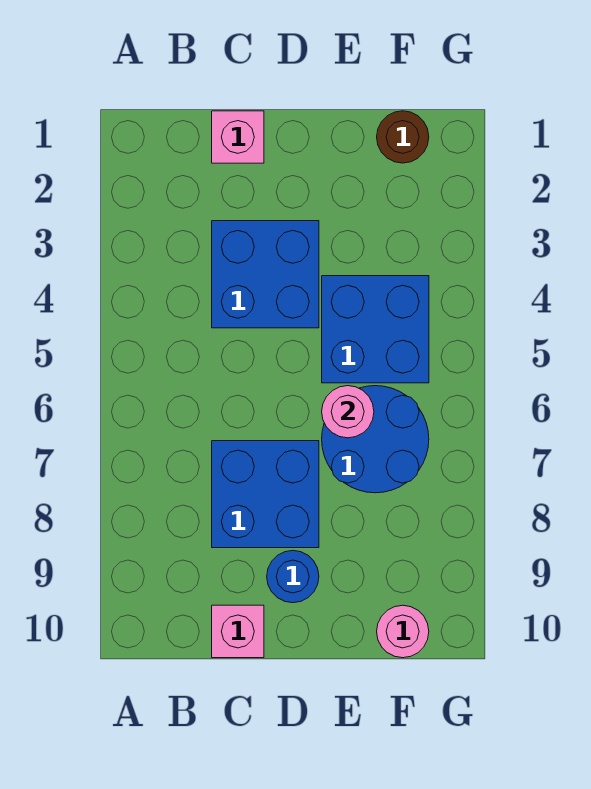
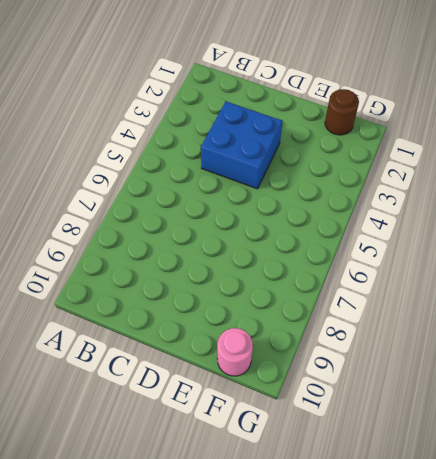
none -> pink brick C1 level 1
none -> blue brick C7:D8 level 1

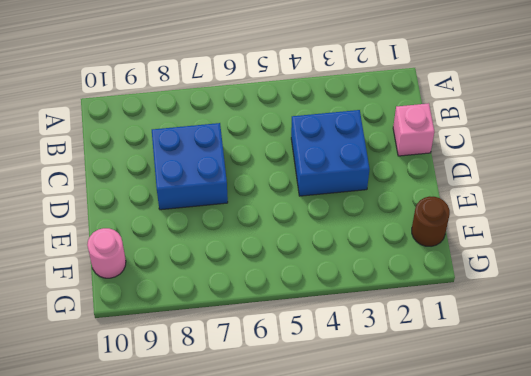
none -> pink brick C10 level 1
none -> blue round brick D9 level 1

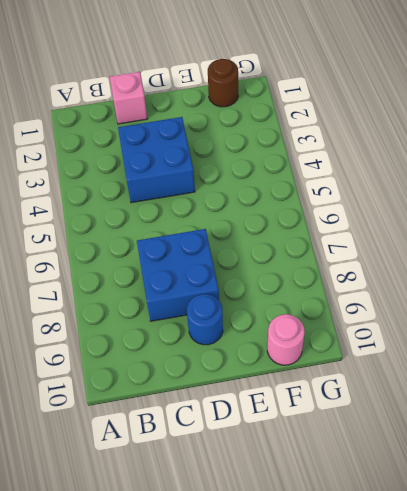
none -> pink brick C10 level 1
none -> blue brick E4:F5 level 1

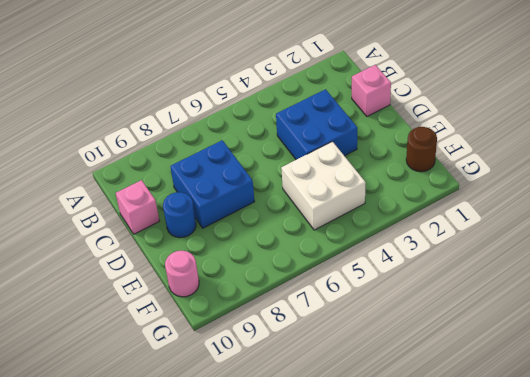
white brick E4:F5 level 1 -> blue brick E4:F5 level 1
none -> blue round brick E6:F7 level 1
none -> pink round brick E6 level 2

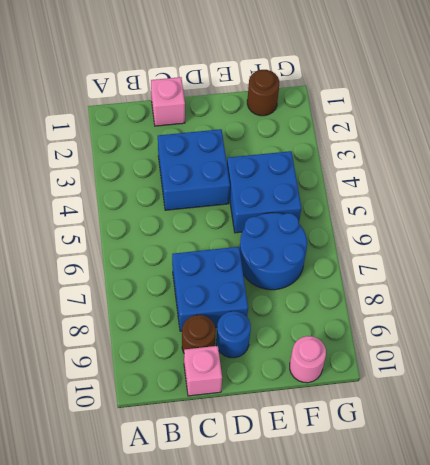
brown round brick C9 level 1 -> none
none -> pink round brick E6 level 2

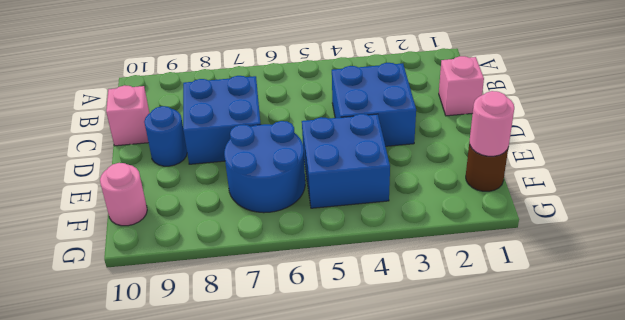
pink round brick F1 level 2 -> pink round brick E6 level 2

